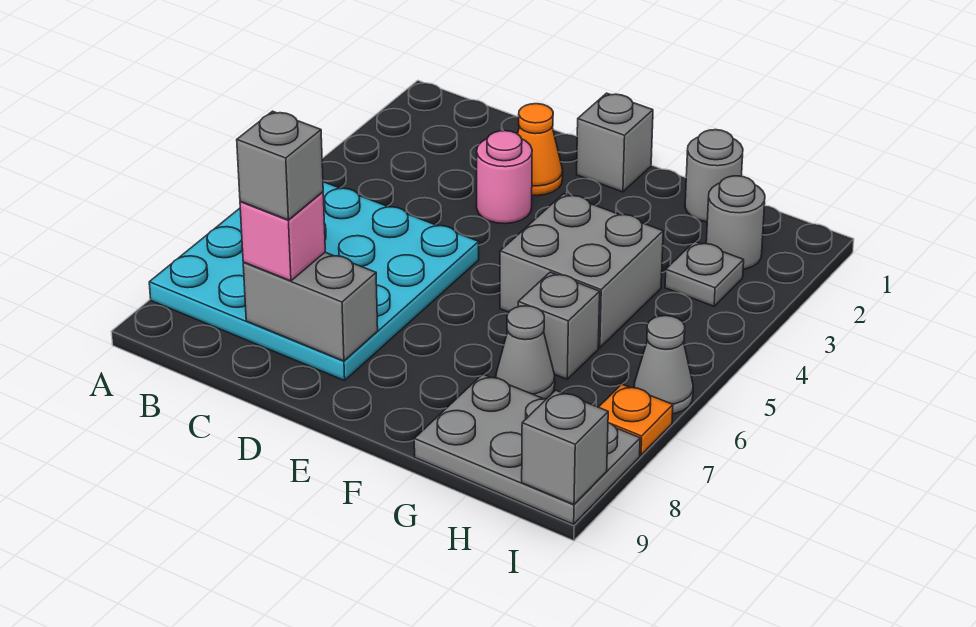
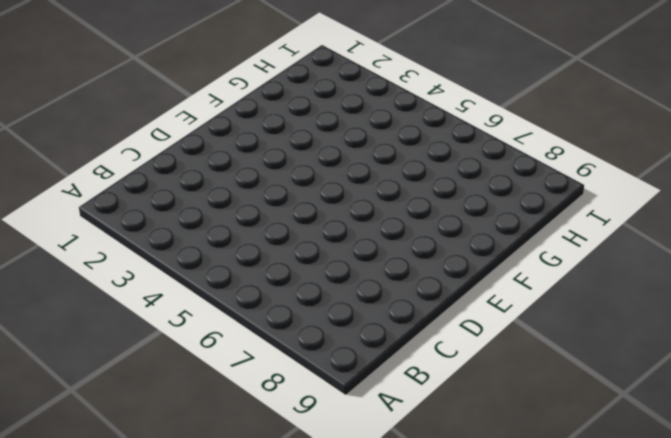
none -> cyan plate A5:D8 level 1
none -> orange cone D2 level 1
none -> pink round brick D3 level 1

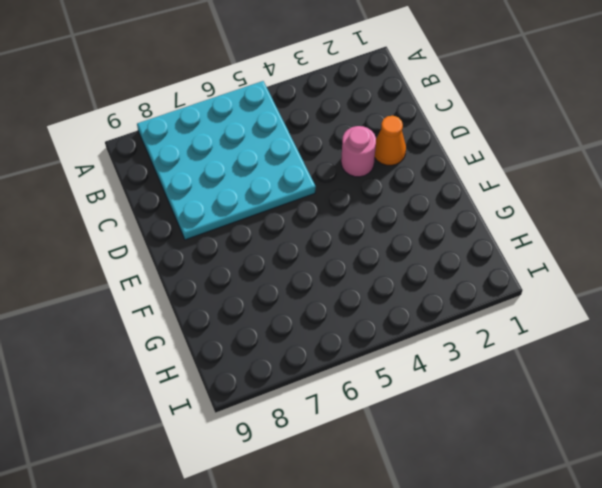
none -> grey brick E1 level 1
none -> grey brick F4:G5 level 1
none -> grey round brick G1 level 1

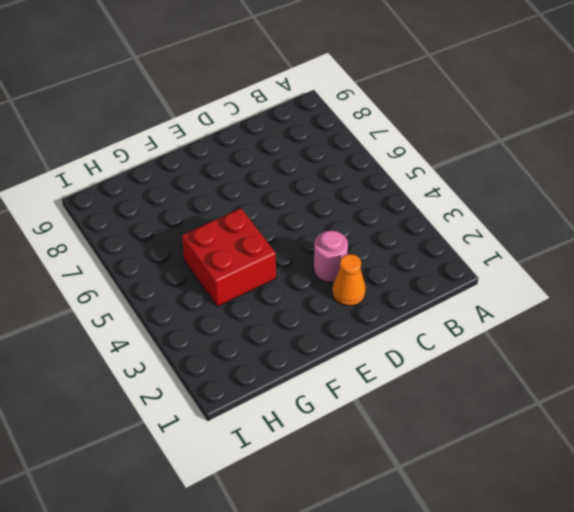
red brick F4:G5 level 1 -> grey brick F4:G5 level 1
none -> cyan plate A5:D8 level 1
none -> grey brick E1 level 1
none -> grey round brick G1 level 1

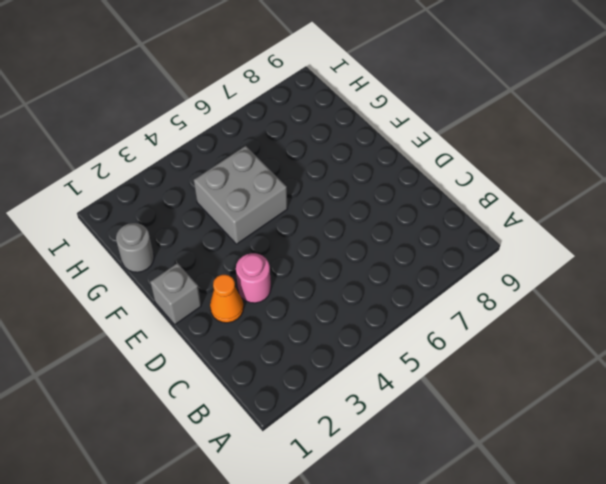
none -> cyan plate A5:D8 level 1
none -> grey brick G6 level 1
none -> grey cone G7 level 1

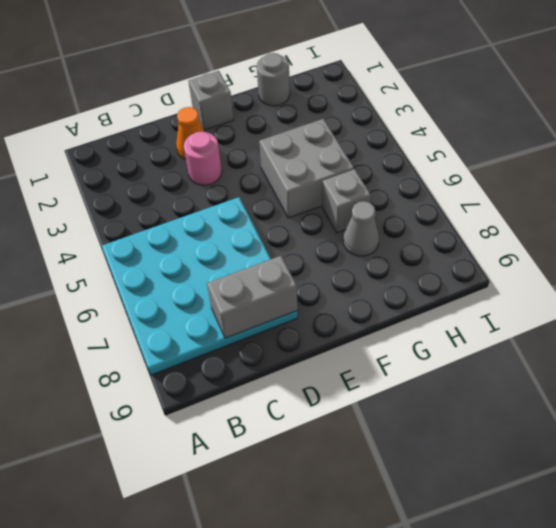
none -> grey plate G8:I9 level 1
none -> grey round brick H2 level 1
none -> grey plate H3 level 1

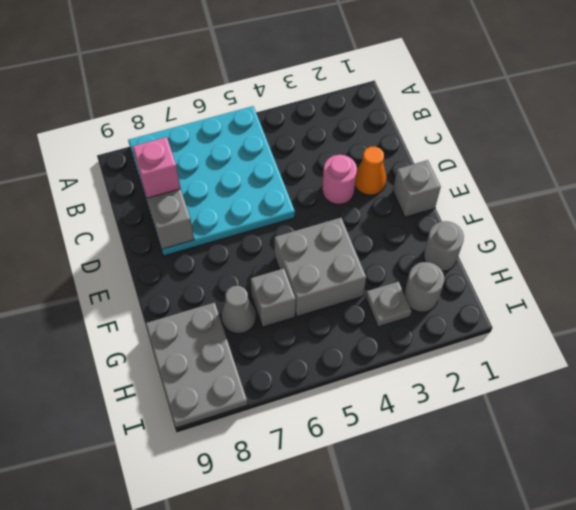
none -> grey cone I6 level 1
none -> orange plate I7 level 1
none -> grey brick I9 level 2

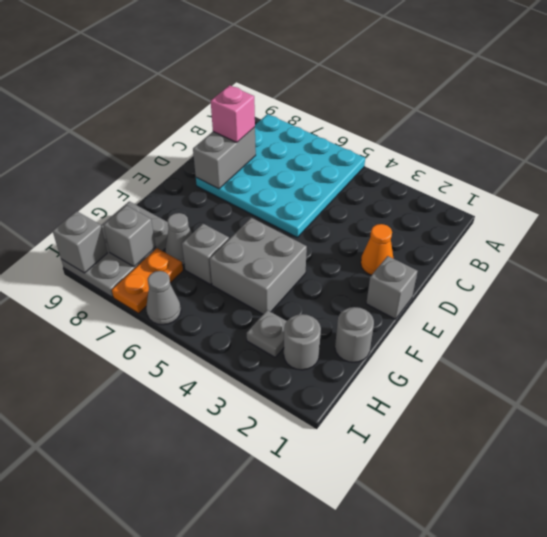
orange plate H7:I7 level 1 -> orange plate I7 level 1
grey brick H8 level 2 -> grey brick C8 level 4
none -> pink round brick D3 level 1

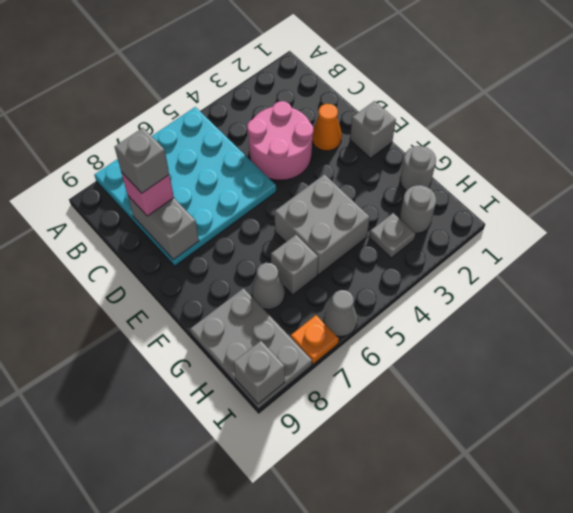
pink round brick C3:D4 level 1 -> pink round brick D3 level 1

